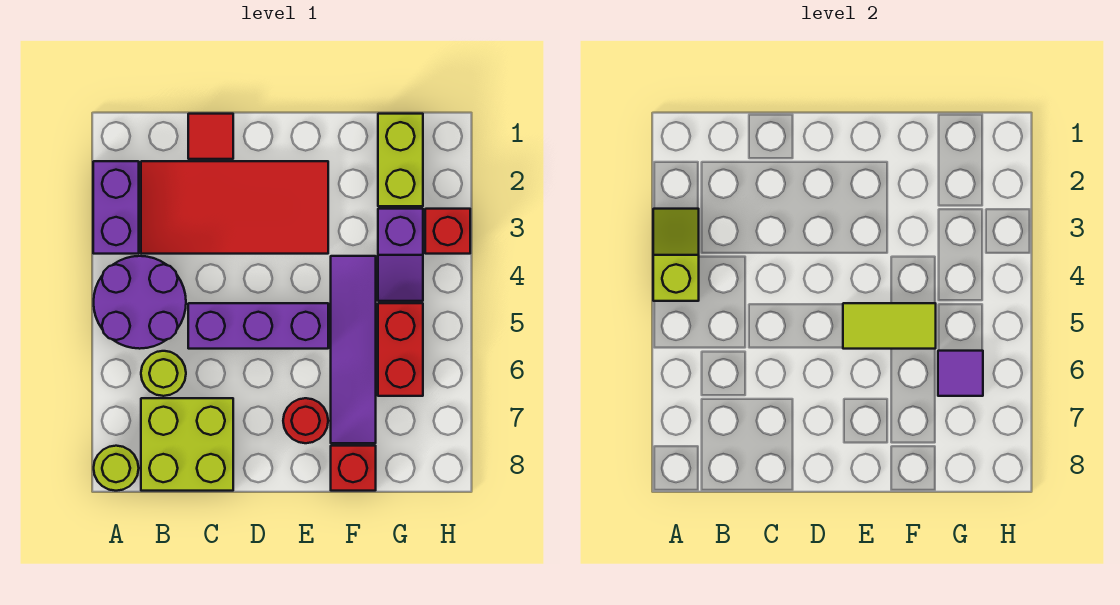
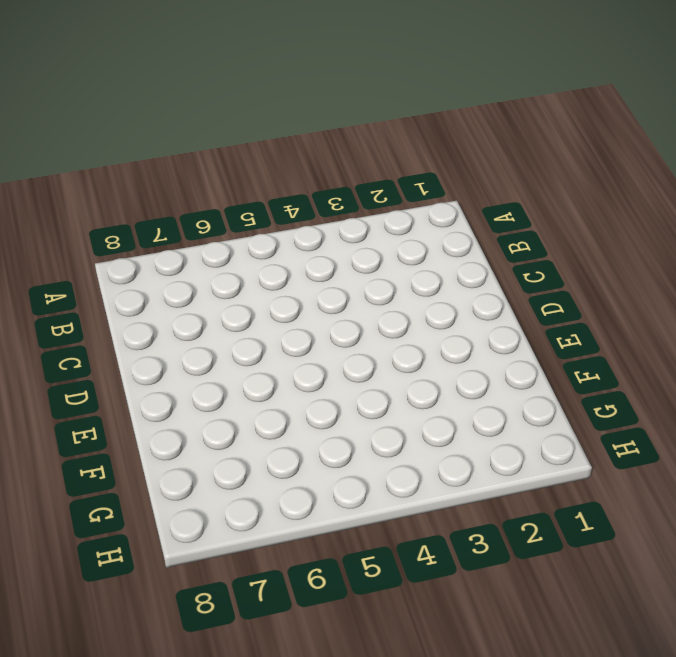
none -> purple brick A2:A3 level 1
none -> purple round brick A4:B5 level 1
none -> lime round brick A8 level 1

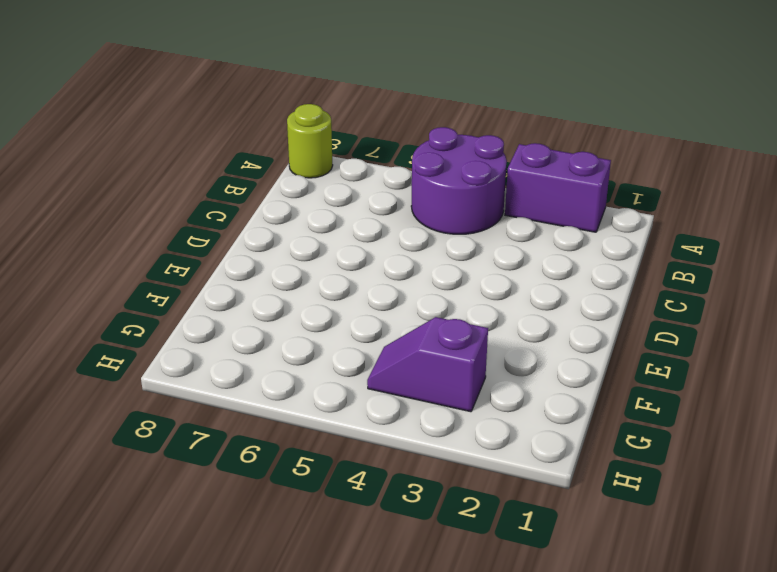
none -> red tile B2:E3 level 1
none -> lime round brick B6 level 1
none -> lime brick B7:C8 level 1

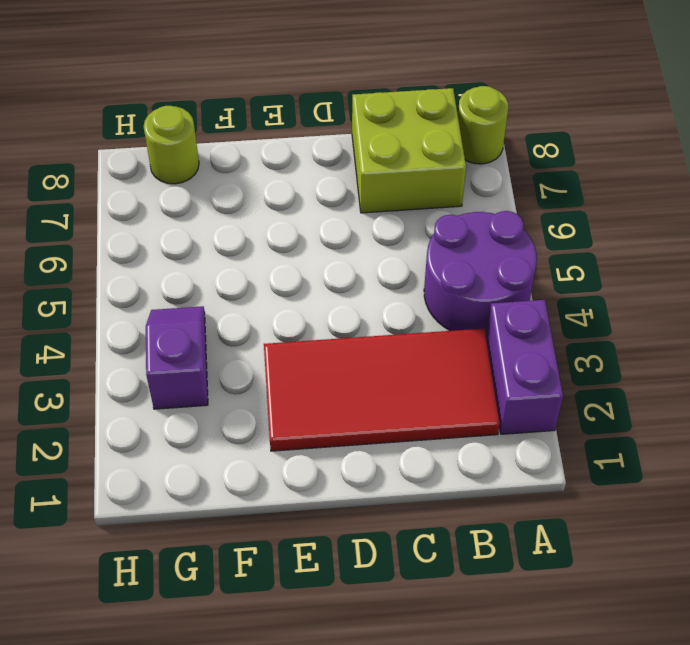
lime round brick G8 level 1 -> lime round brick B6 level 1
none -> red tile C1 level 1
none -> purple brick C5:E5 level 1
none -> red round brick E7 level 1

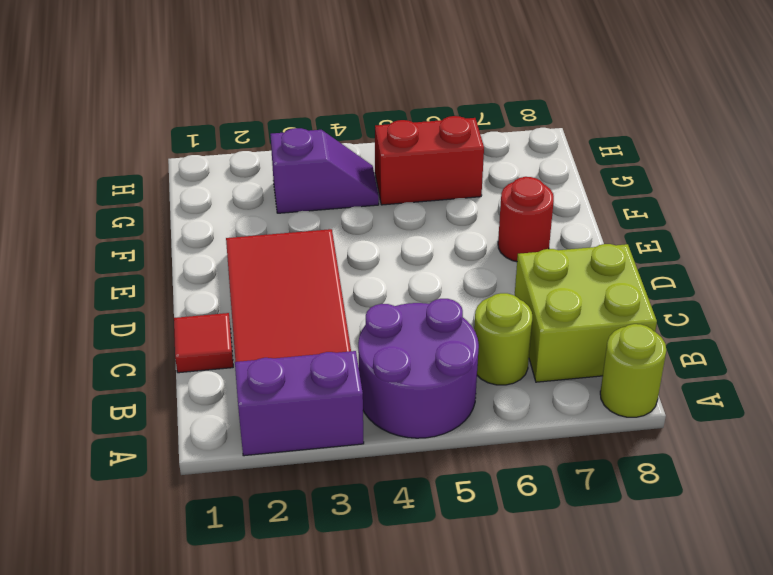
none -> purple brick C5:E5 level 1
none -> purple tile F4:F7 level 1
none -> red brick F8 level 1

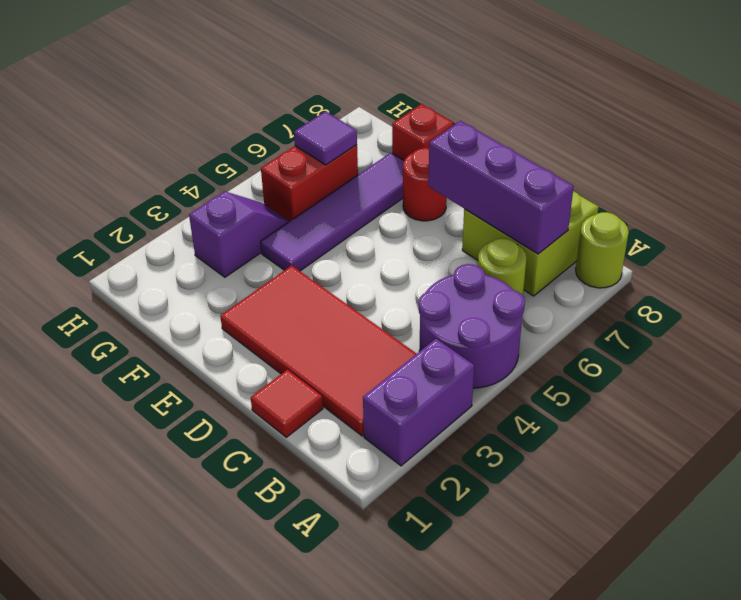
purple brick B7:D7 level 2 -> purple brick C5:E5 level 1
none -> lime brick G1:G2 level 1
none -> red brick H3 level 1
none -> lime slope A3:A4 level 2 top 4

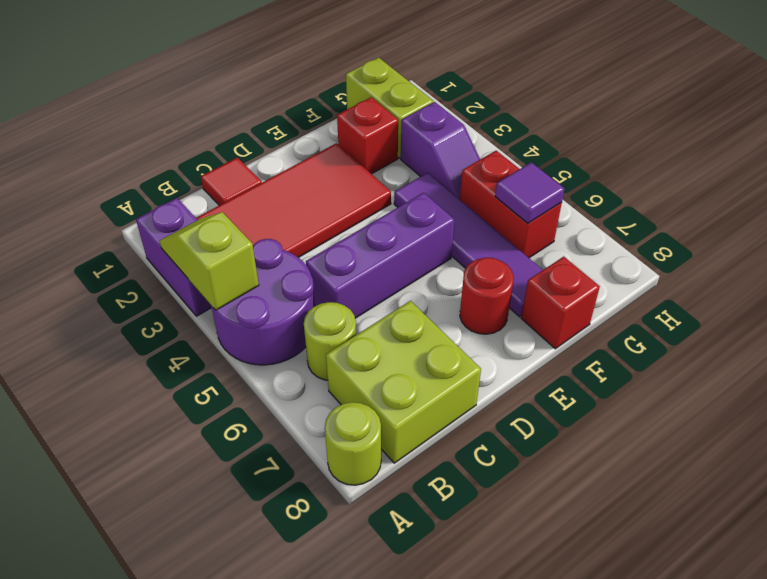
red brick F2 level 1 -> red brick H3 level 1
none -> lime tile E5:F5 level 2

